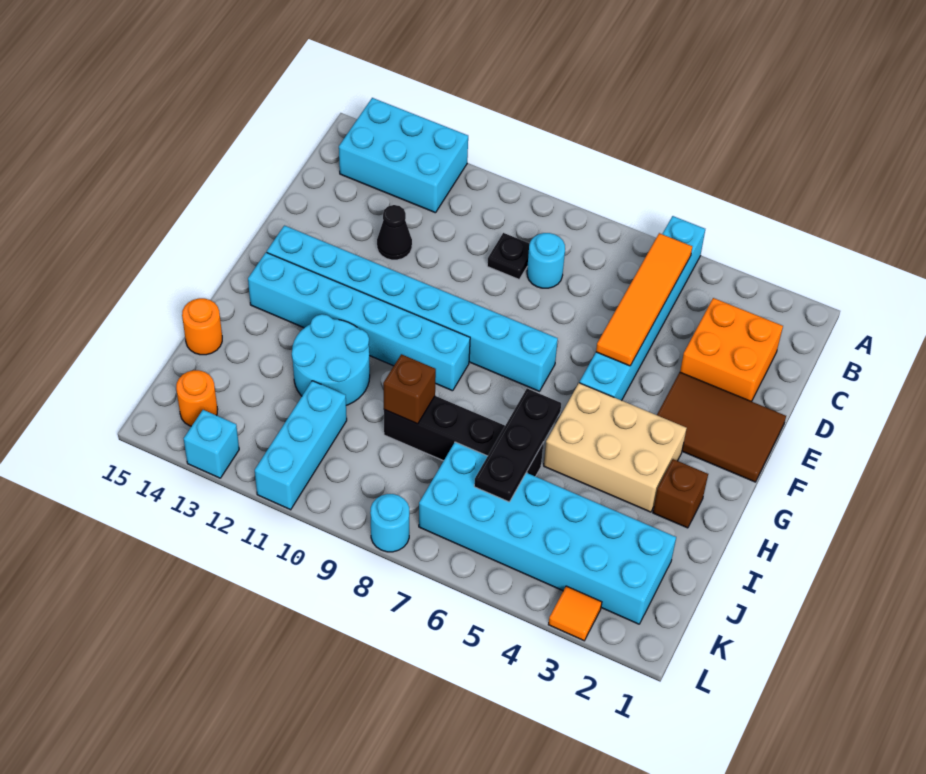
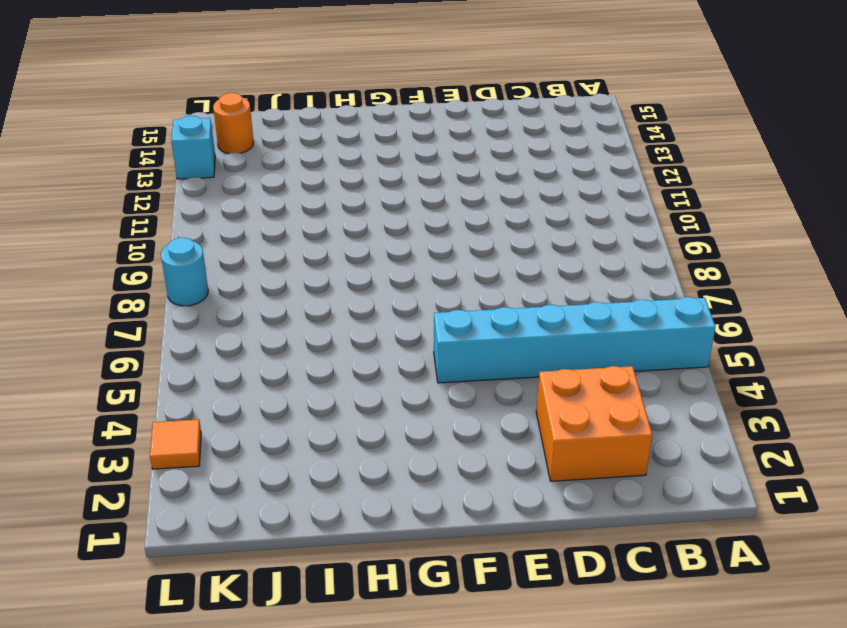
none -> cyan brick A12:B14 level 1
none -> cyan round brick C8 level 1
none -> black plate C9 level 1

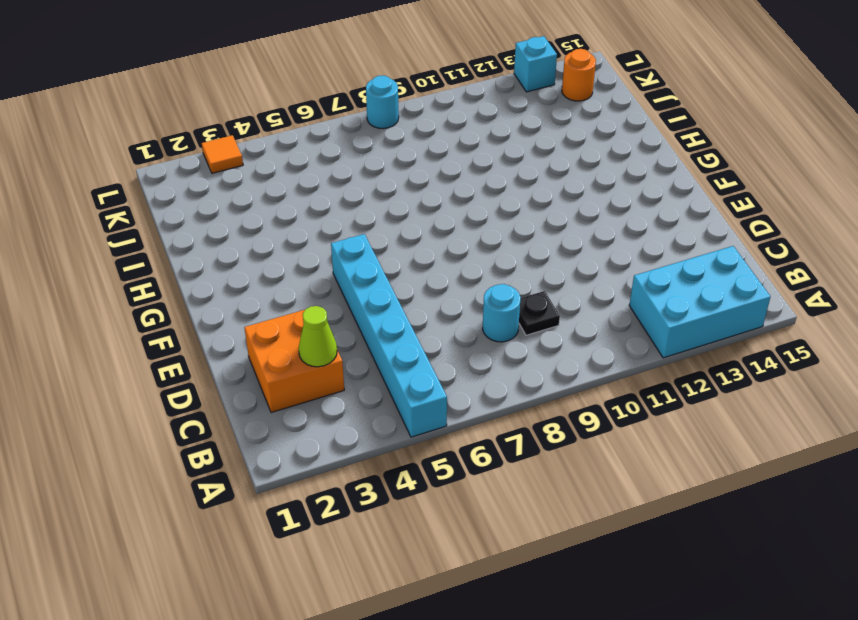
lime cone C3 level 2 -> none
none -> black cone D12 level 1
none -> brown tile E1:F3 level 1
none -> cyan brick F7:F14 level 1

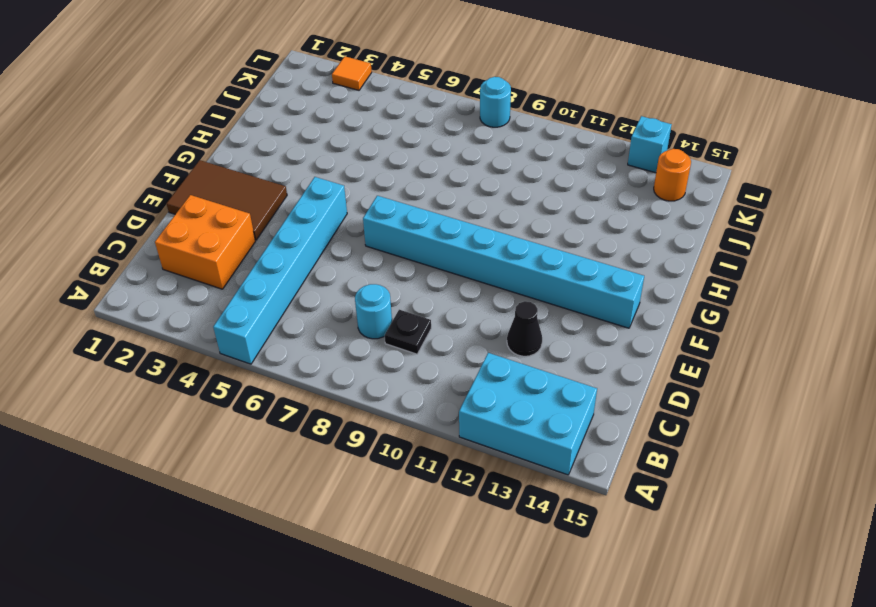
none -> tan brick G3:H5 level 1
none -> cyan brick G9:G14 level 1
none -> brown brick H2 level 1

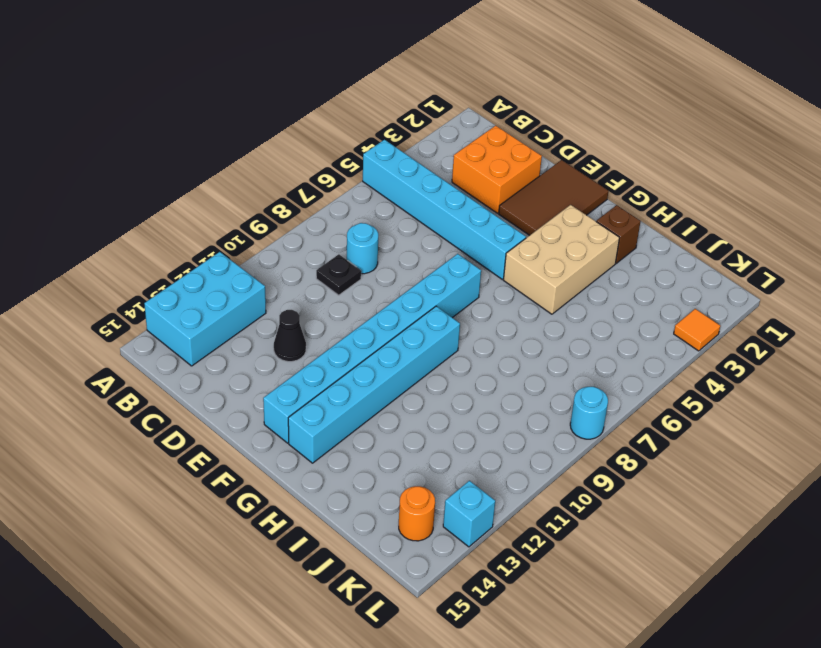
none -> cyan round brick H11:I12 level 1
none -> black brick I6:I9 level 1
none -> orange round brick I15 level 1

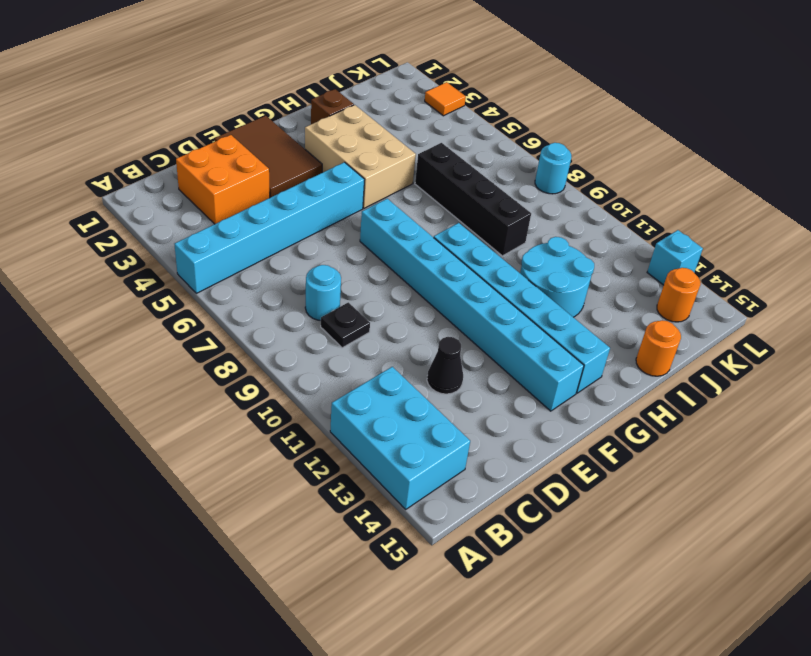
none -> cyan brick J2:K7 level 1
none -> cyan brick J11:L11 level 1
none -> orange tile B5:E5 level 2

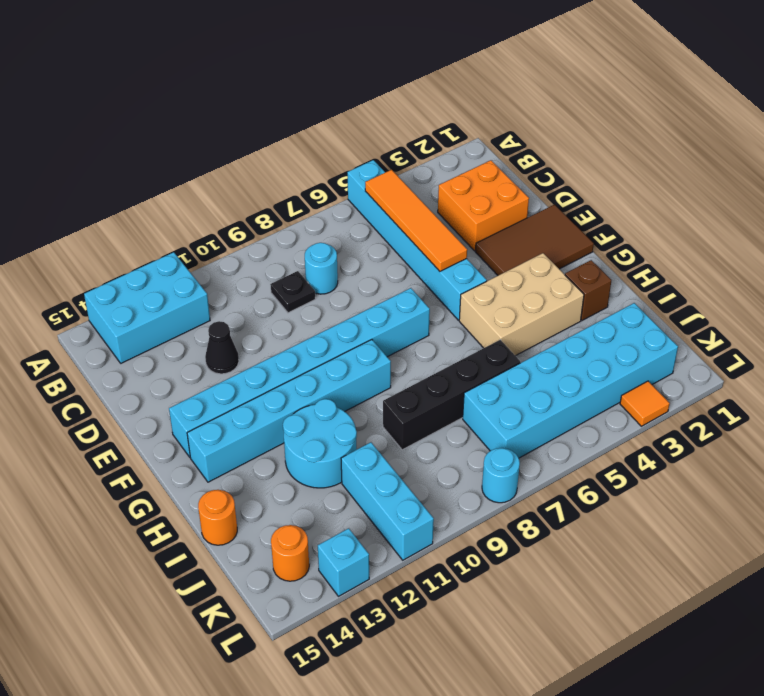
none -> black plate H6:J6 level 2
none -> brown brick I9 level 2

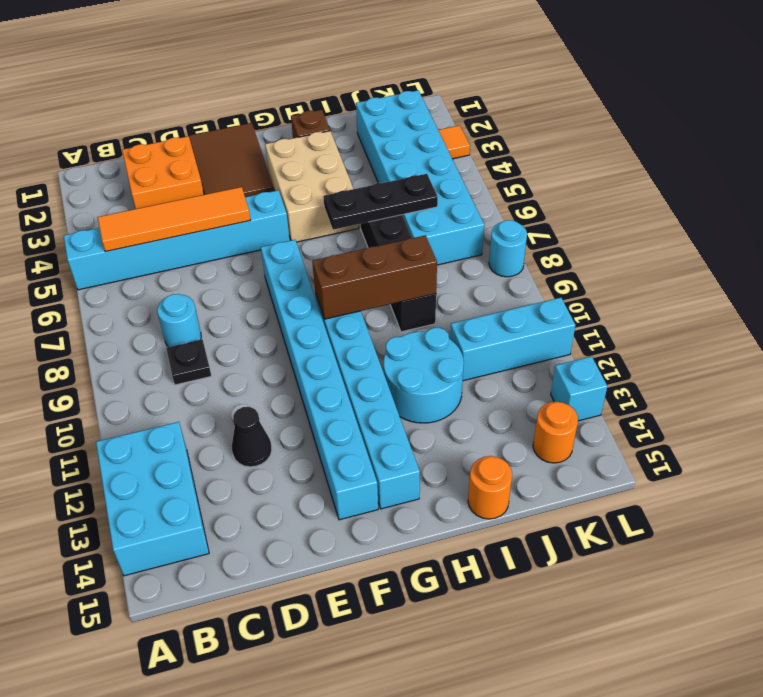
brown brick G9:I9 level 2 -> brown brick I9 level 2

